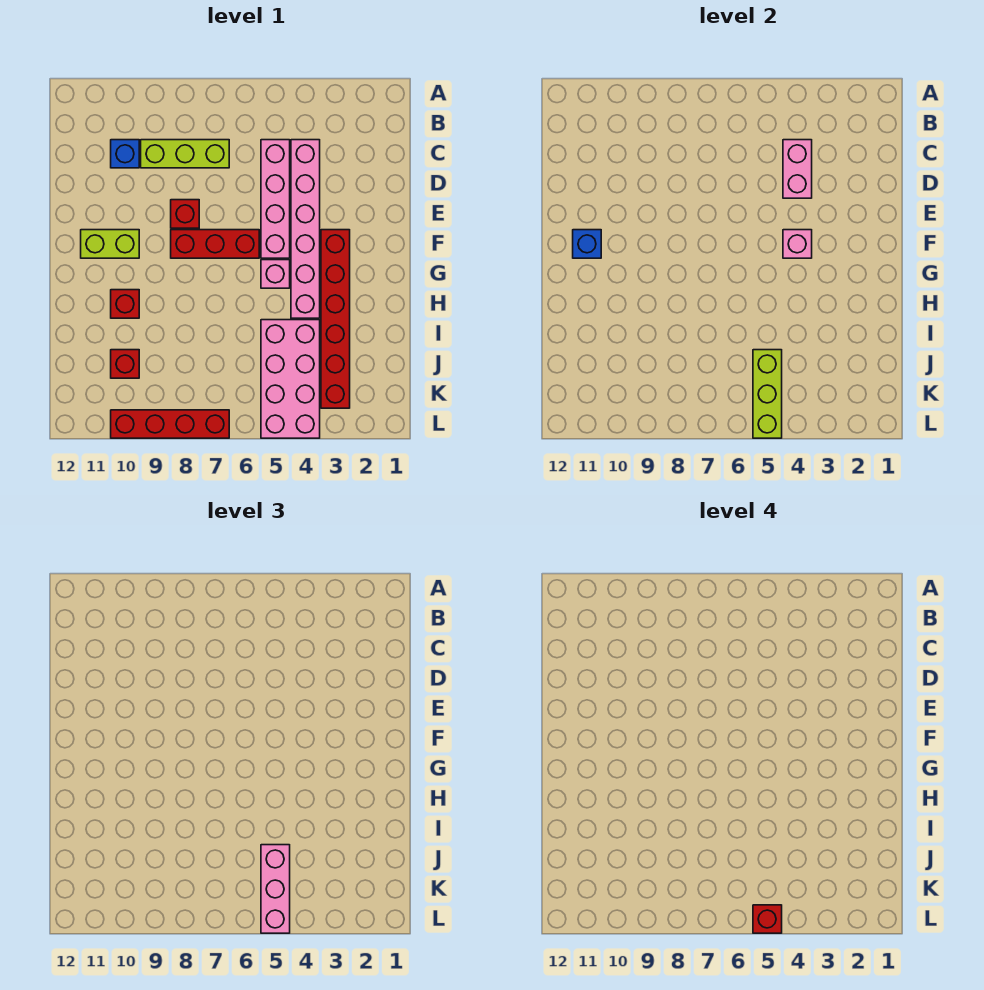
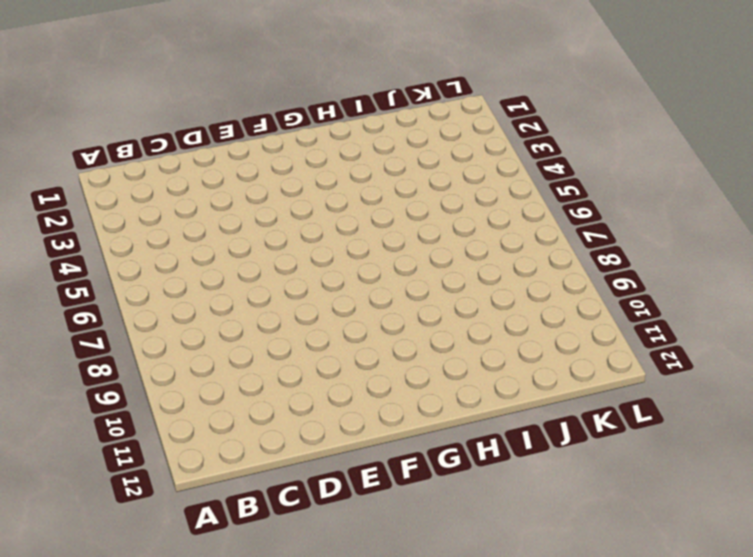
none -> pink brick C4:H4 level 1
none -> pink brick C5:F5 level 1
none -> lime brick C7:C9 level 1

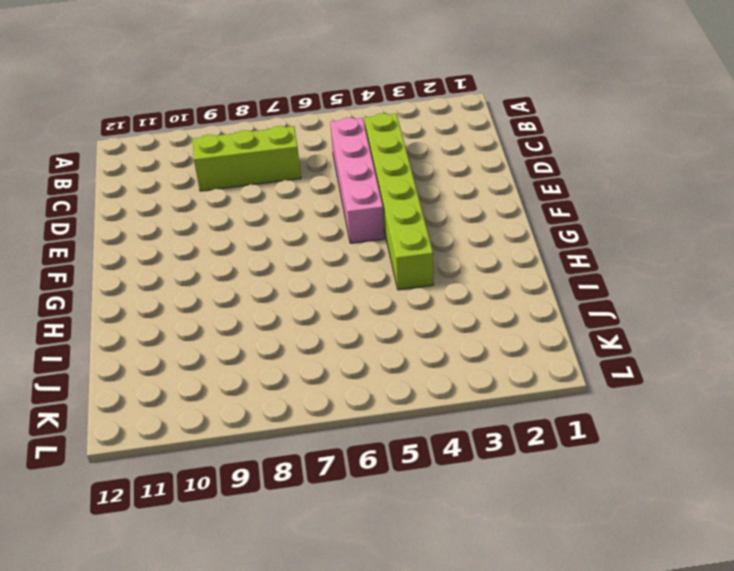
lime brick C4:H4 level 1 -> pink brick C4:H4 level 1
none -> blue brick C10 level 1
none -> red brick E8 level 1
none -> red brick F3:K3 level 1

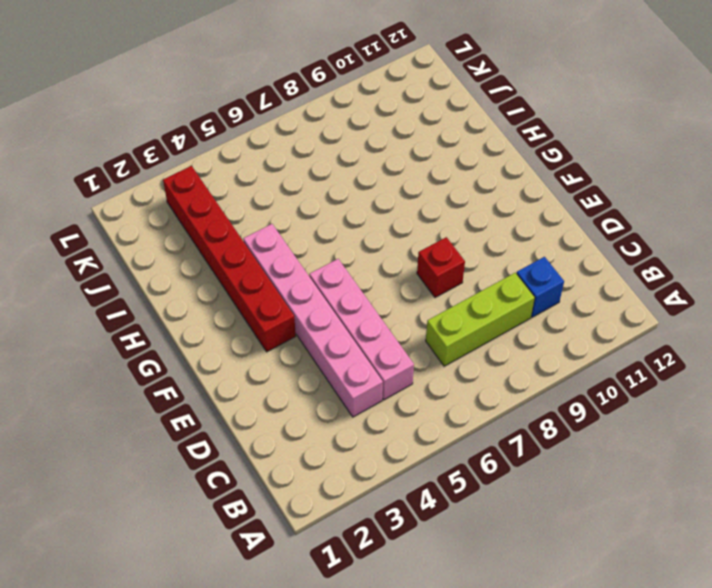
none -> red brick F6:F8 level 1
none -> lime brick F10:F11 level 1
none -> pink brick G5 level 1

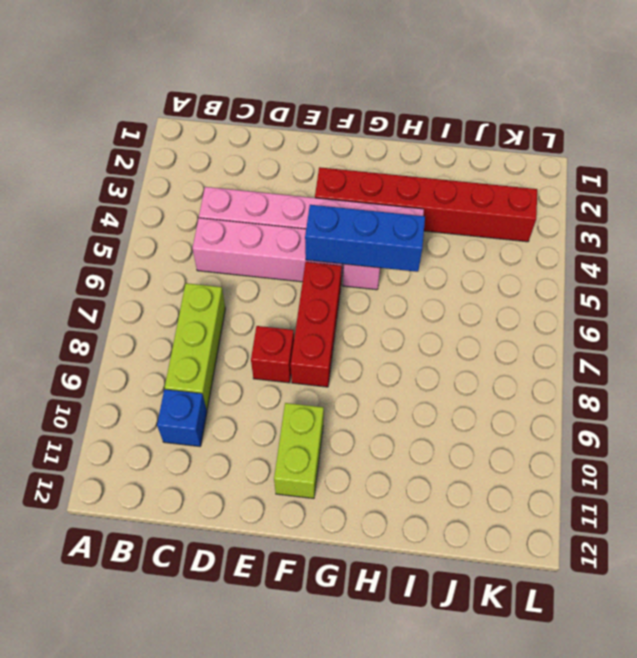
blue brick F5:H5 level 2 -> none
none -> red brick H10 level 1
none -> pink brick I4:L5 level 1
none -> red brick J10 level 1

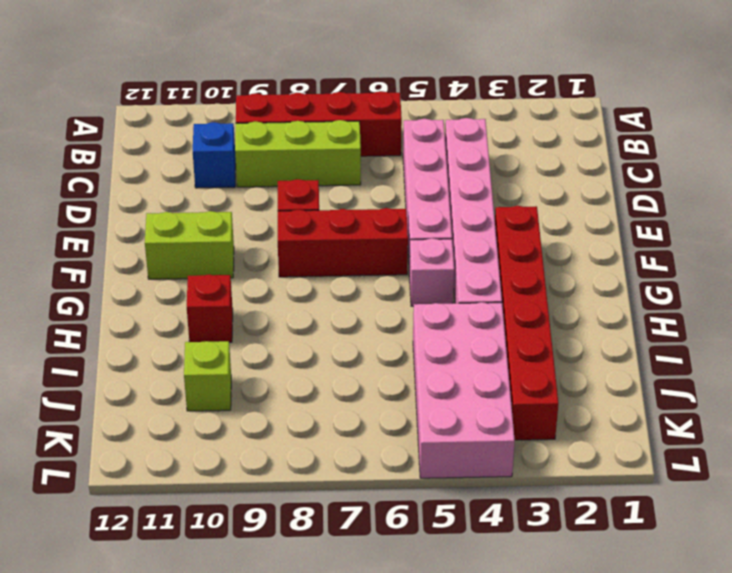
red brick B6:B9 level 1 -> red brick L7:L10 level 1
lime brick J10 level 1 -> red brick J10 level 1
none -> pink brick C4:D4 level 2
none -> pink brick F4 level 2
none -> blue brick F11 level 2

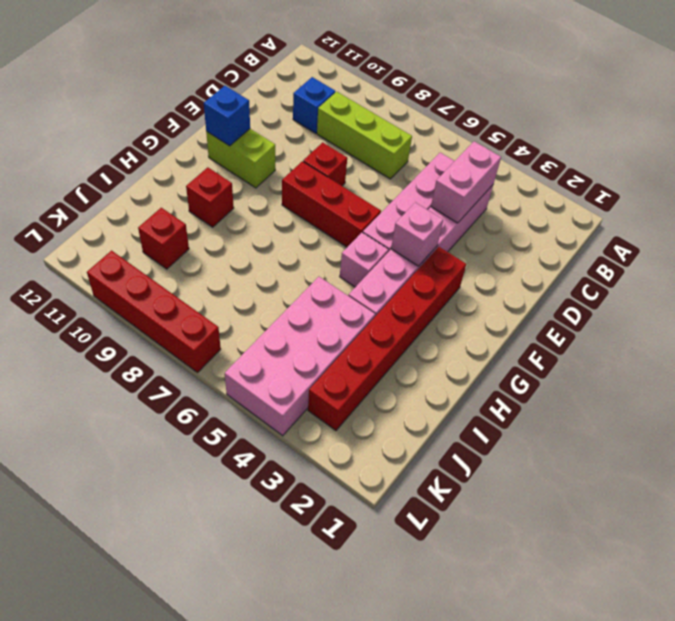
none -> lime brick J5:L5 level 2
none -> pink brick J5:L5 level 3
none -> red brick L5 level 4

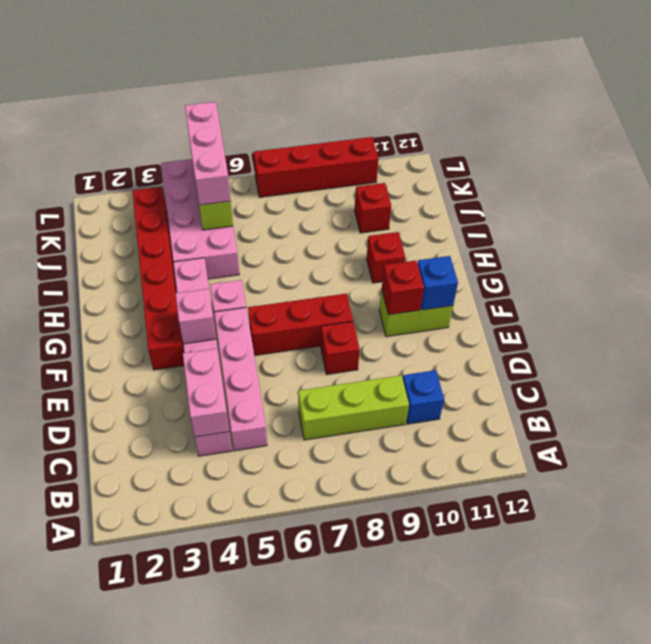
red brick F10 level 2 -> red brick L5 level 4

